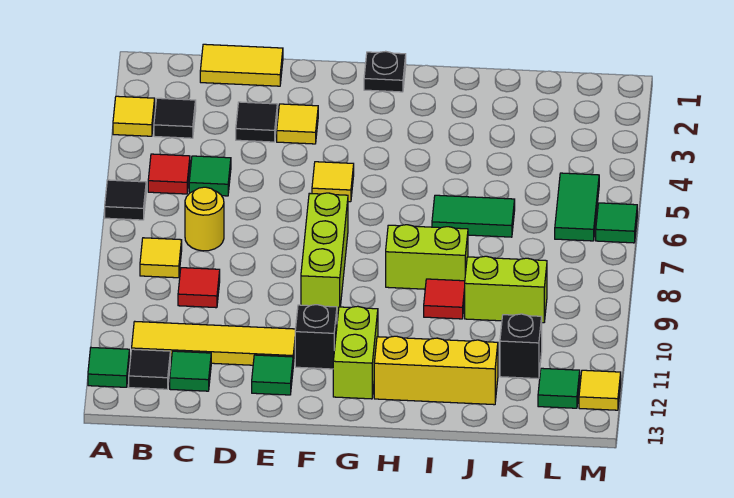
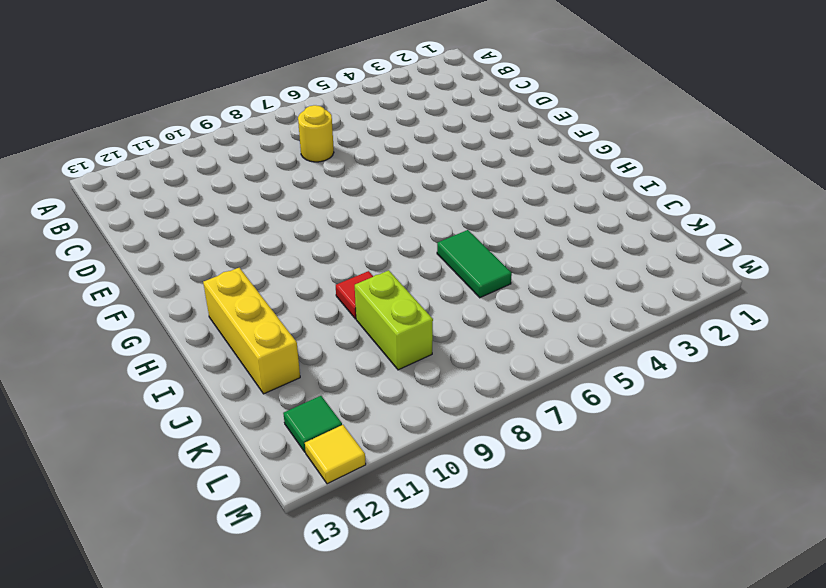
none -> yellow tile A3 level 1
none -> black tile A6 level 1
none -> green tile A12 level 1
none -> black tile B3 level 1

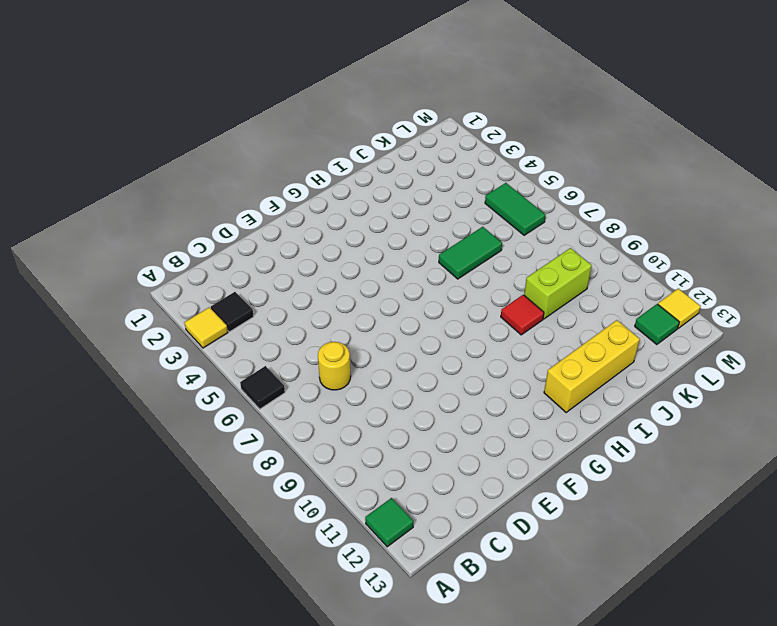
none -> red tile B5 level 1
none -> yellow tile B8 level 1
none -> yellow tile B11:E11 level 1
none -> black tile B12 level 1

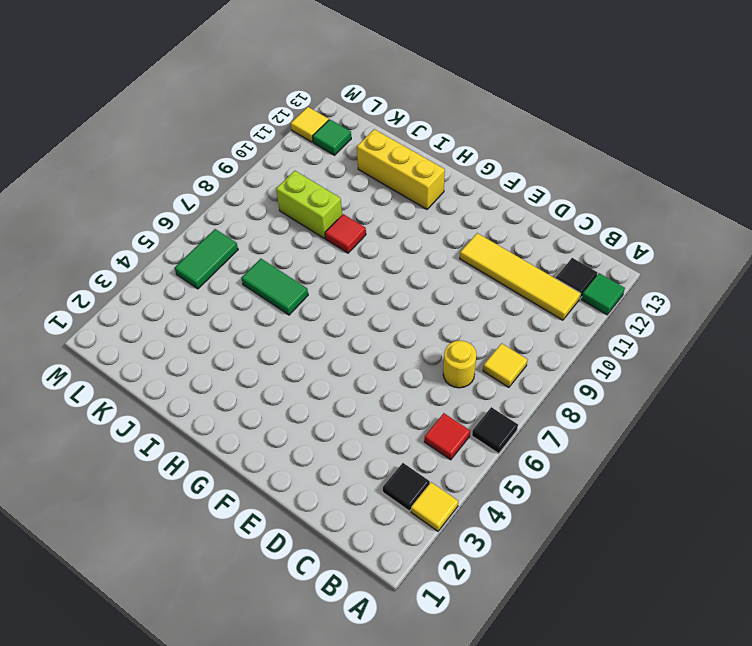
none -> yellow tile C1:D1 level 1
none -> green tile C5 level 1
none -> red tile C9 level 1
none -> green tile C12 level 1

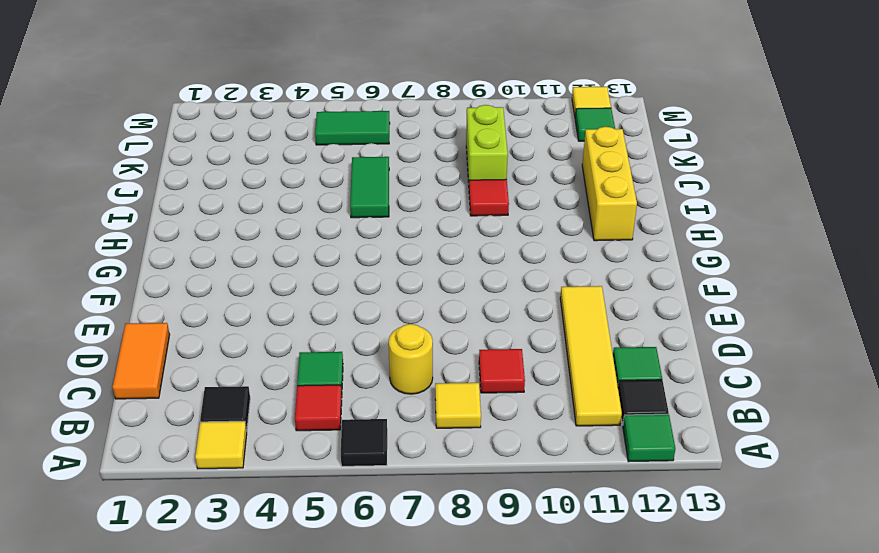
orange tile C1:D1 level 1 -> yellow tile C1:D1 level 1
none -> black tile D3 level 1
none -> yellow tile E3 level 1
none -> green tile E12 level 1
none -> yellow tile F5 level 1

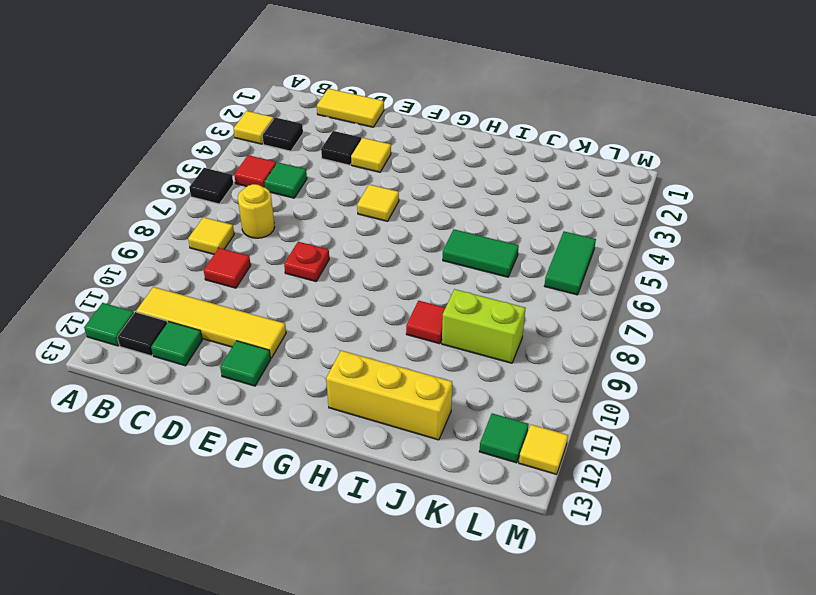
red plate E8 level 1 -> none
none -> lime brick F7:F9 level 1
none -> black brick F11 level 1
none -> black plate G1 level 1
none -> lime brick G11:G12 level 1

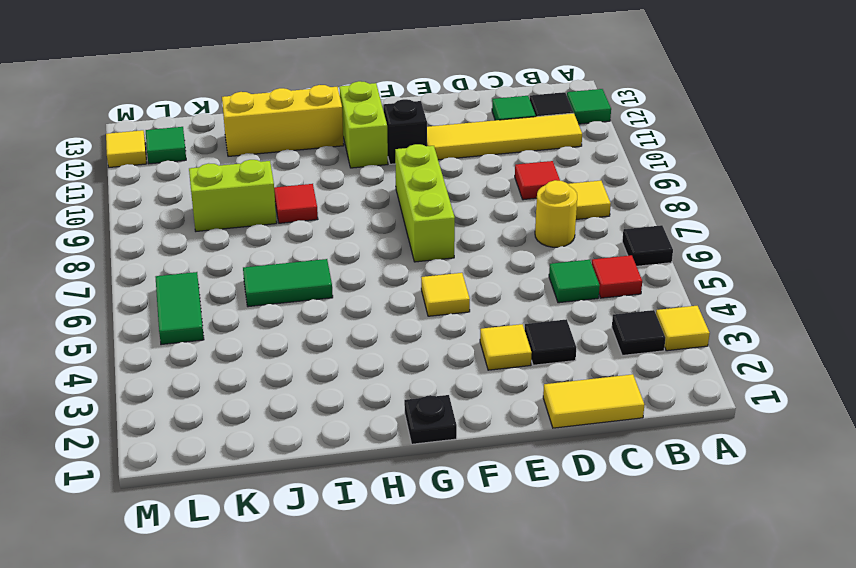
none -> green tile E12 level 1
none -> lime brick H8:I8 level 1
none -> black brick K11 level 1
none -> green tile M6 level 1

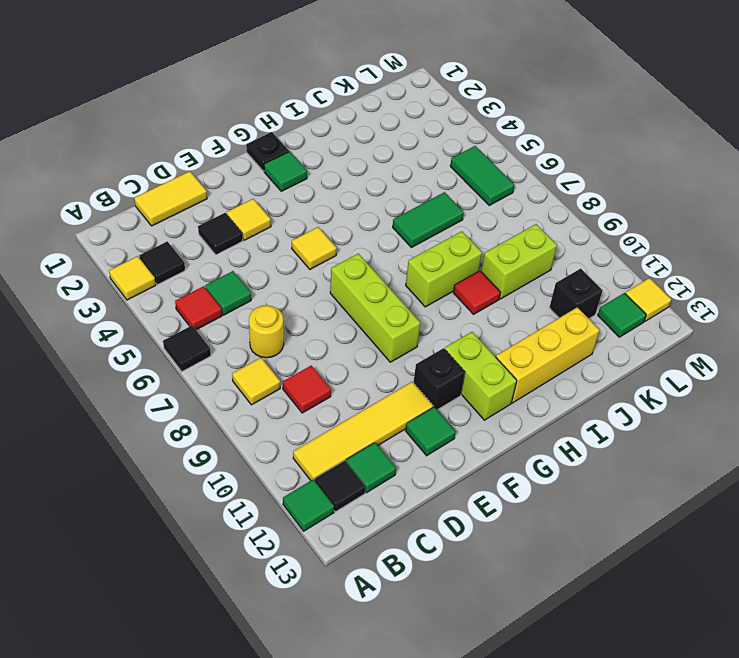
green tile G2 level 1 -> green tile M6 level 1

